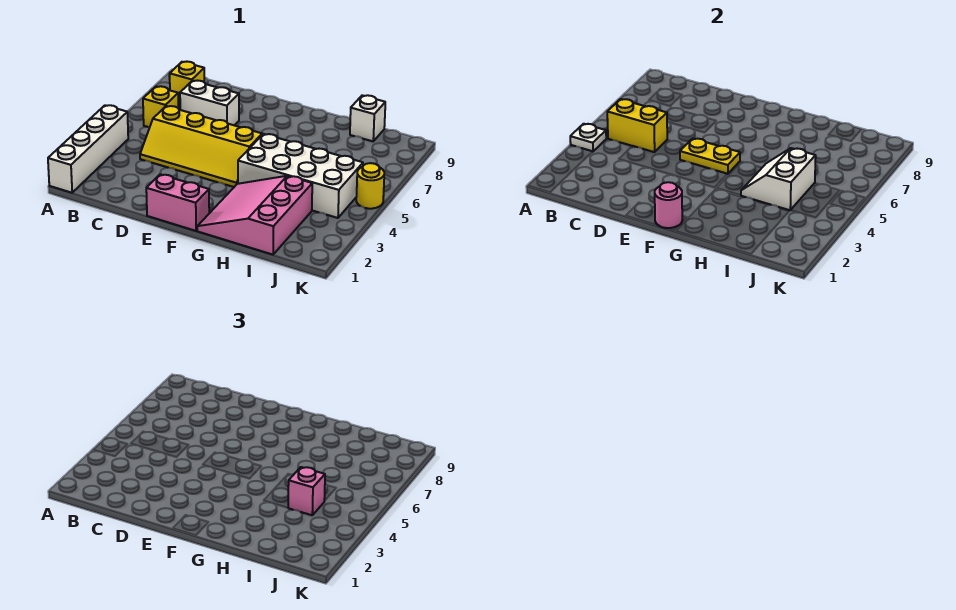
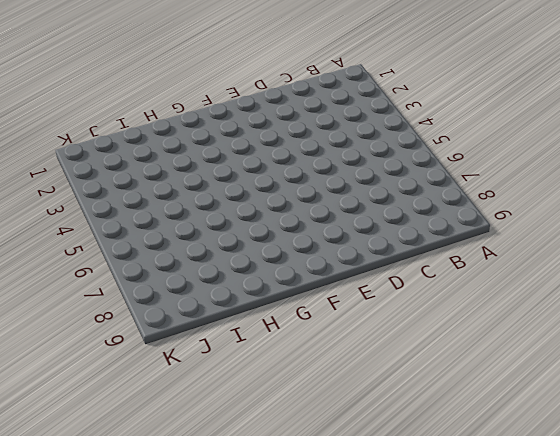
none -> white brick A1:A4 level 1
none -> yellow brick B6 level 1
none -> yellow brick B8 level 1

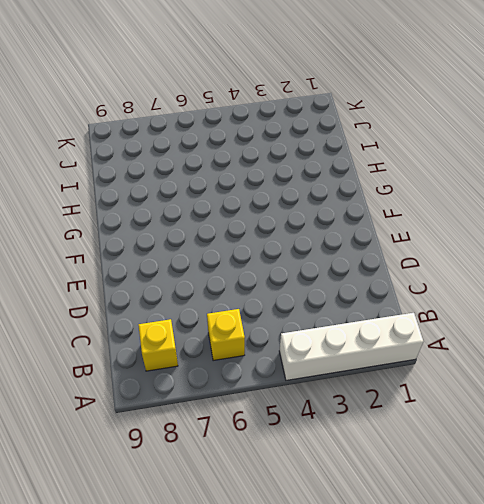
none -> yellow slope C4:F5 level 1 top 5
none -> white brick C7:D7 level 1
none -> pink brick E1:F1 level 1

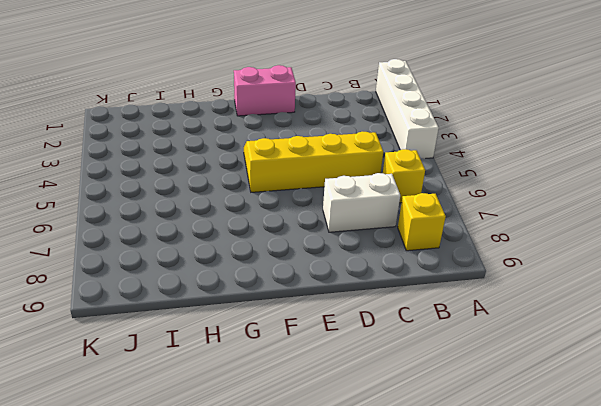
none -> pink slope G1:I3 level 1 top I
none -> white brick G4:J5 level 1
none -> white brick I9 level 1

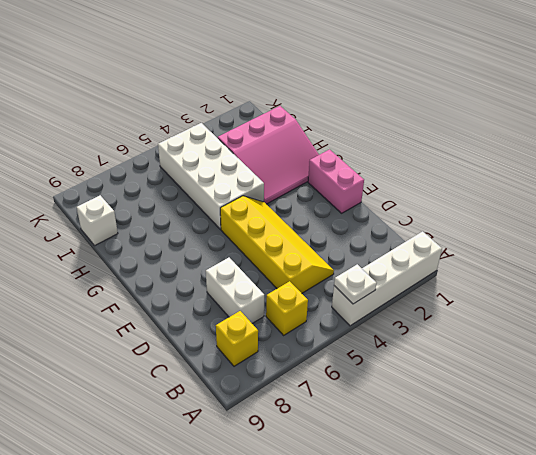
none -> yellow round brick K5 level 1
none -> yellow brick B5:C5 level 2
none -> yellow plate E5:F5 level 2

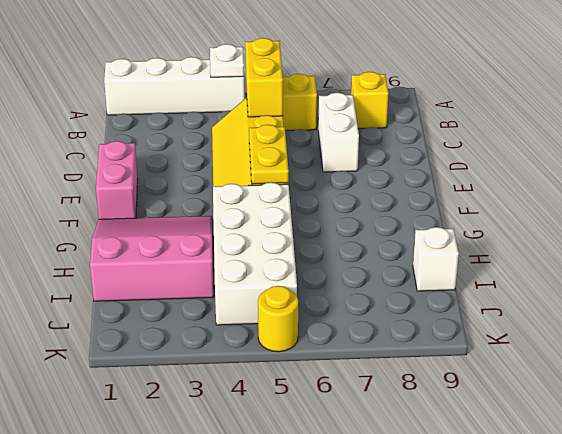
none -> pink round brick F1 level 2
none -> white slope H4:I5 level 2 top I
none -> pink brick I4 level 3

